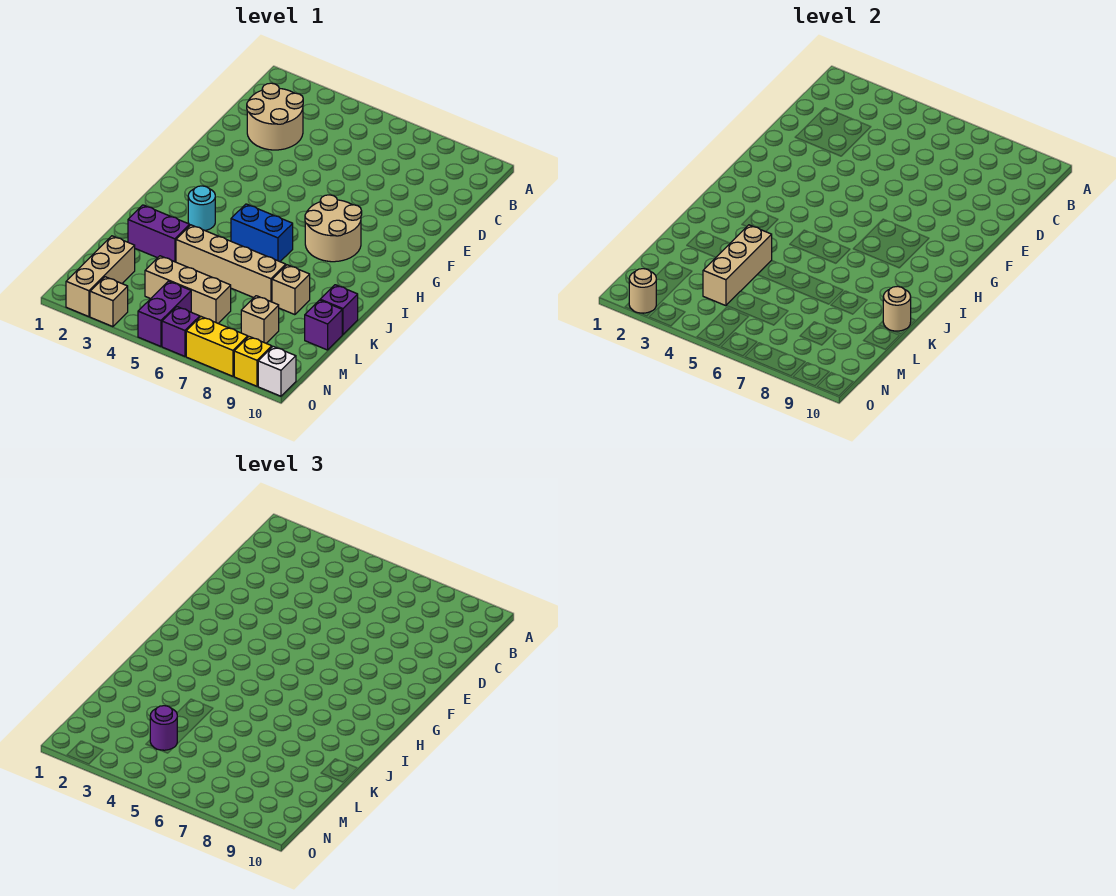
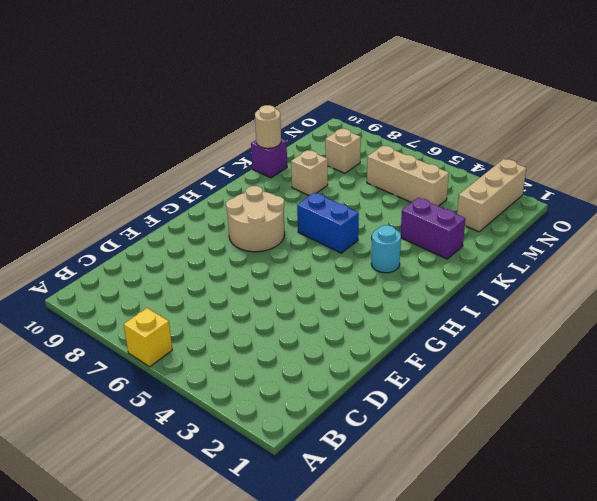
yellow brick A6 level 1 -> yellow brick O9 level 1
none -> tan round brick C2:D3 level 1
none -> tan brick K4:K7 level 1
none -> purple brick L10 level 1

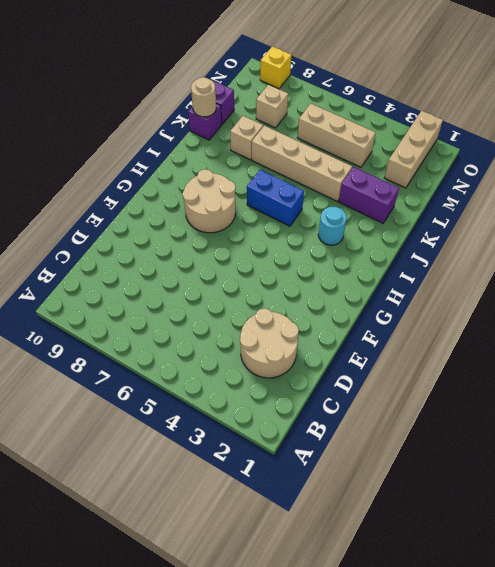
none -> purple brick N5:O5 level 1
none -> tan brick O3 level 1
none -> purple brick O6 level 1

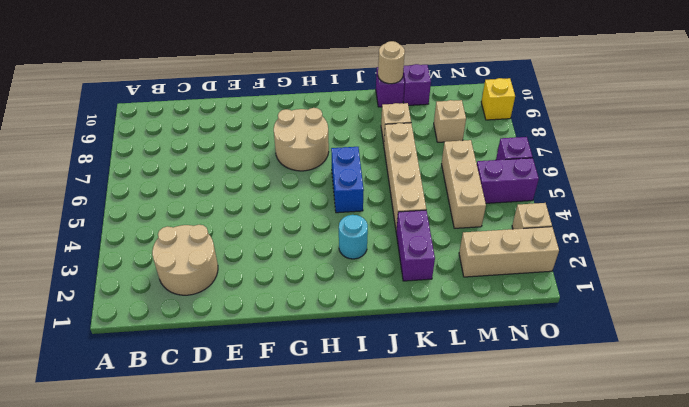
none -> yellow brick O7:O8 level 1
none -> white brick O10 level 1
none -> tan brick K4:M4 level 2

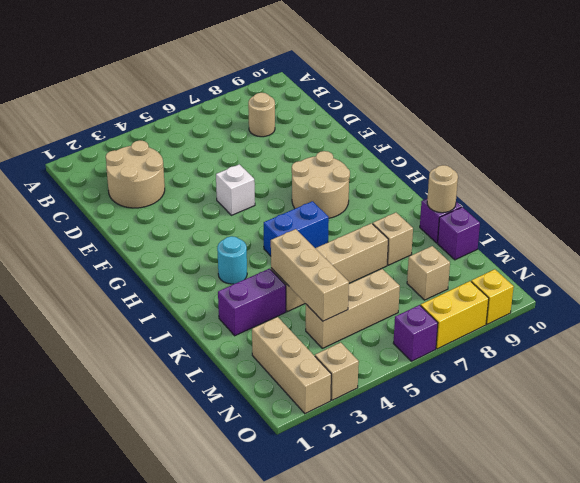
tan round brick C8 level 1 -> tan round brick O2 level 2
white brick F5 level 1 -> white brick O10 level 1
none -> purple brick N5:O5 level 1
none -> purple round brick M4 level 3

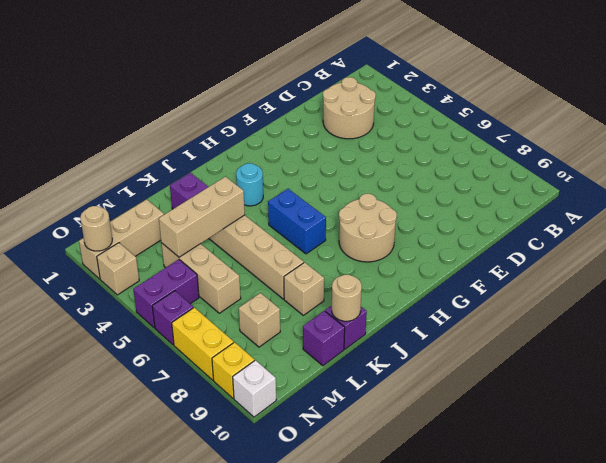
none -> purple round brick M4 level 3

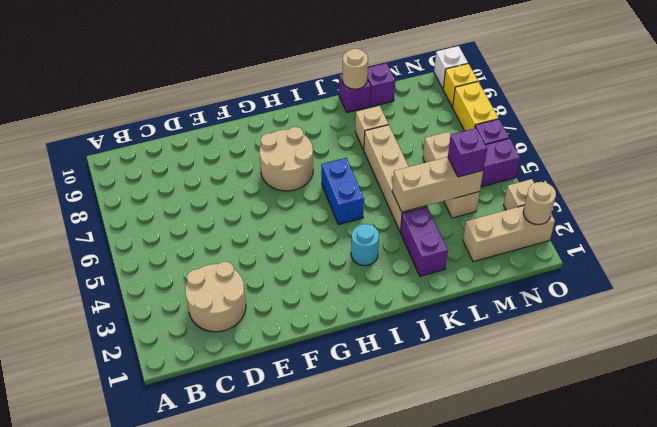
purple brick M4 level 3 -> purple round brick M4 level 3
none -> tan brick M8 level 1

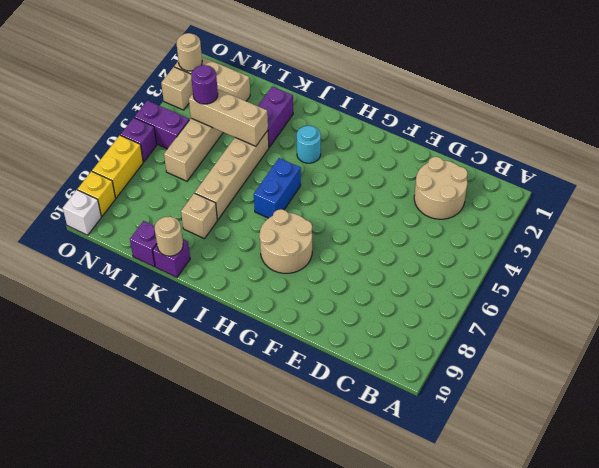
none -> tan brick M8 level 1

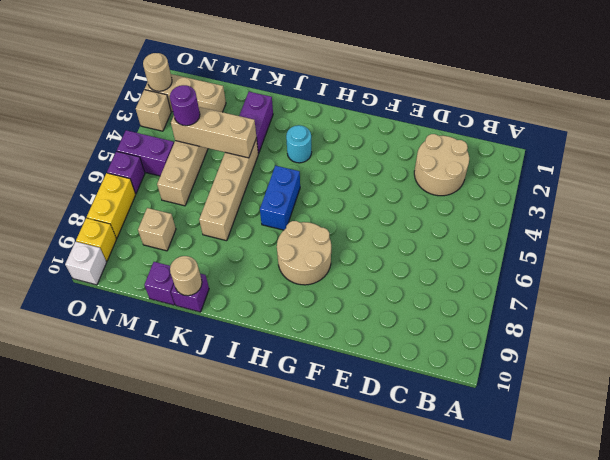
none -> tan brick K8 level 1

